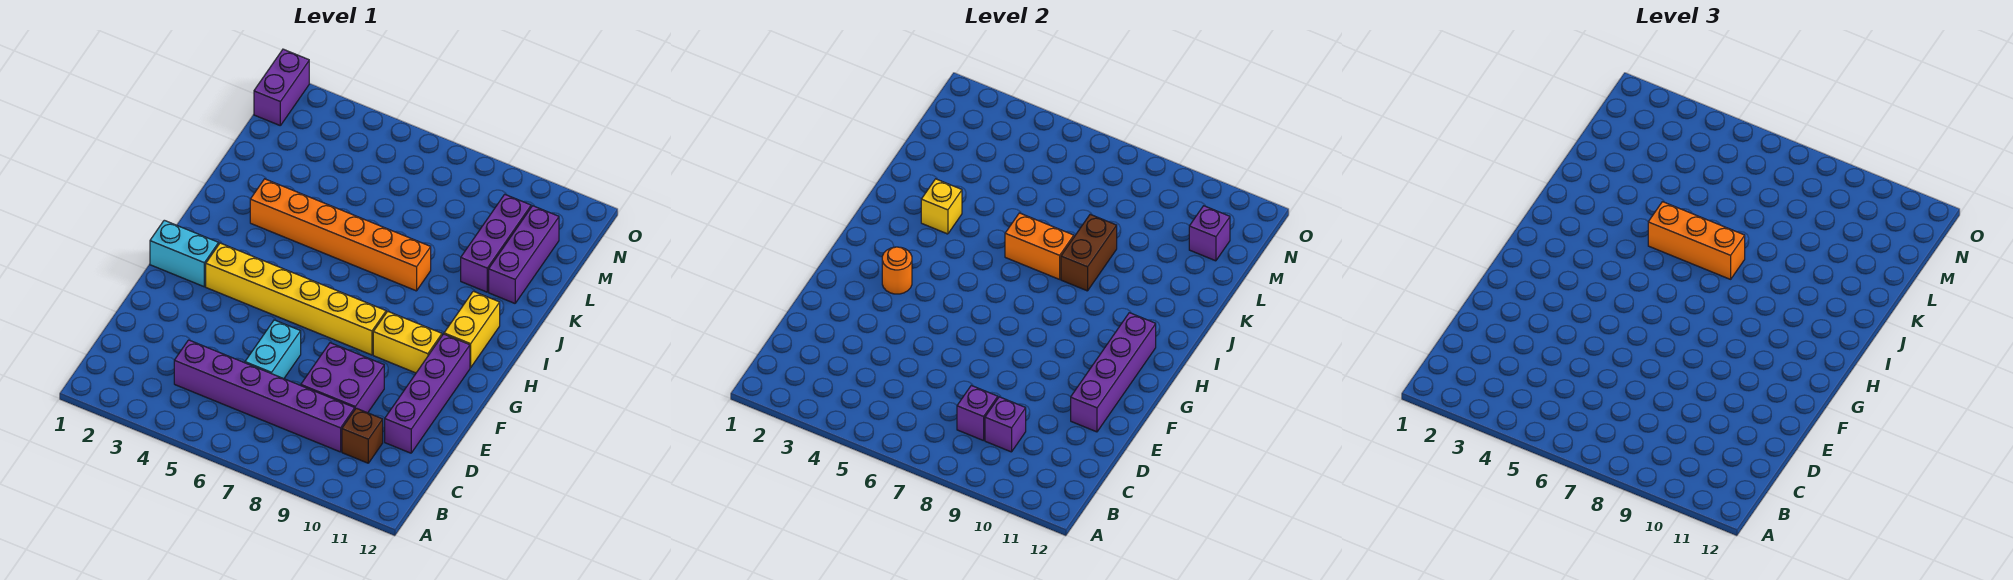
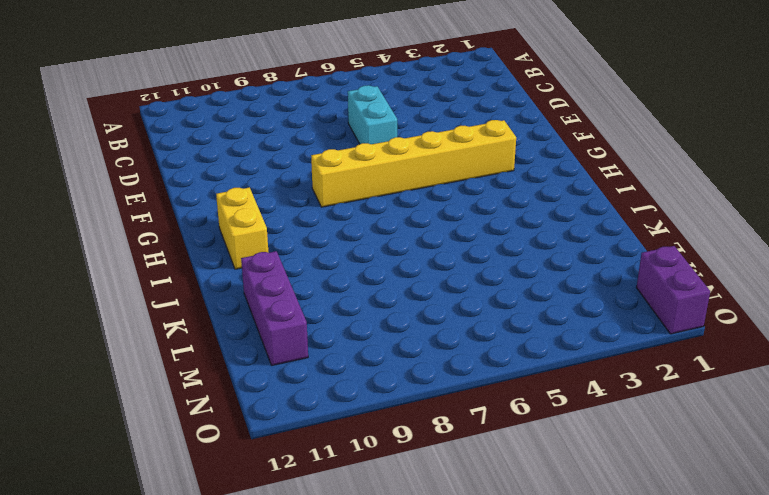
none -> purple brick C4:C9 level 1
none -> brown brick C10 level 1
none -> purple brick D8:E9 level 1

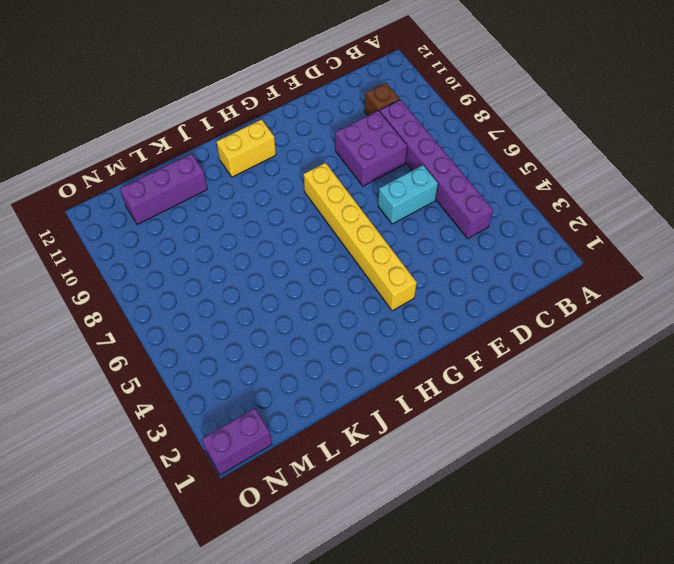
none -> purple brick D11:G11 level 1
none -> cyan brick G1:G2 level 1
none -> yellow brick G9:G10 level 1

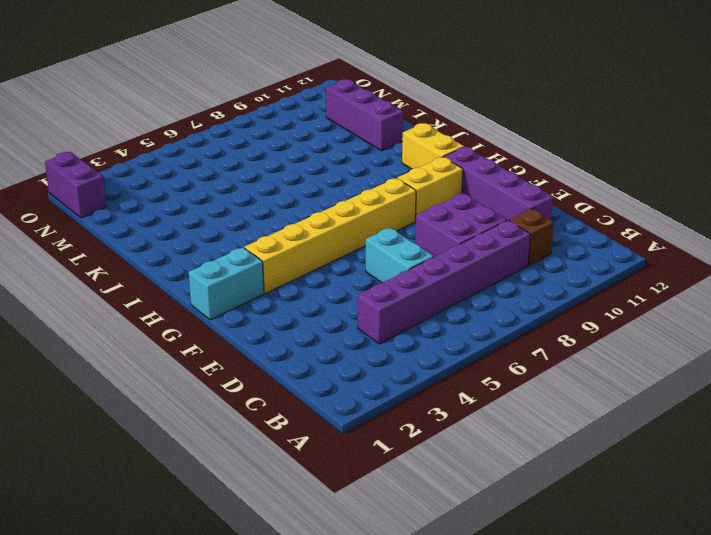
none -> orange brick J3:J8 level 1
none -> purple brick K10:M10 level 1
none -> purple brick C8 level 2

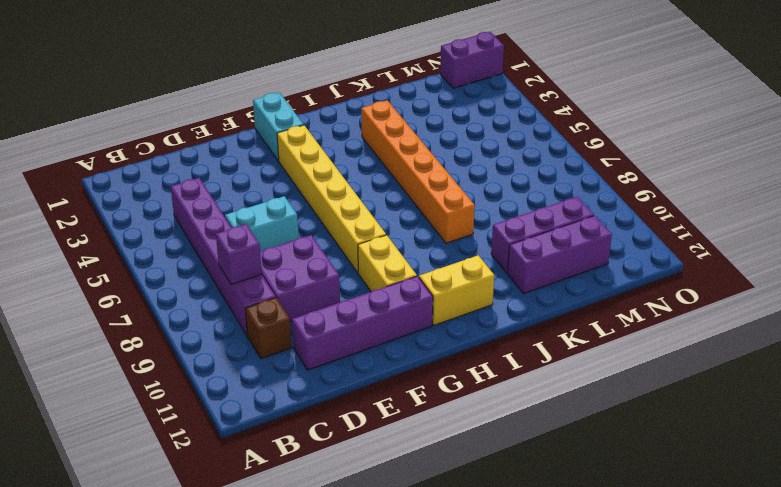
none -> purple brick C9 level 2
none -> purple brick E11:H11 level 2
none -> orange round brick G3 level 2

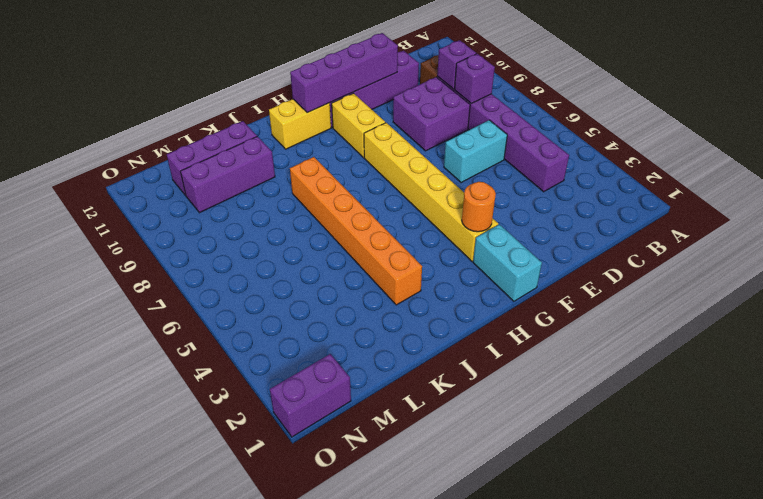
none -> yellow brick J3 level 2
none -> orange brick J6:J7 level 2
none -> brown brick J8:K8 level 2

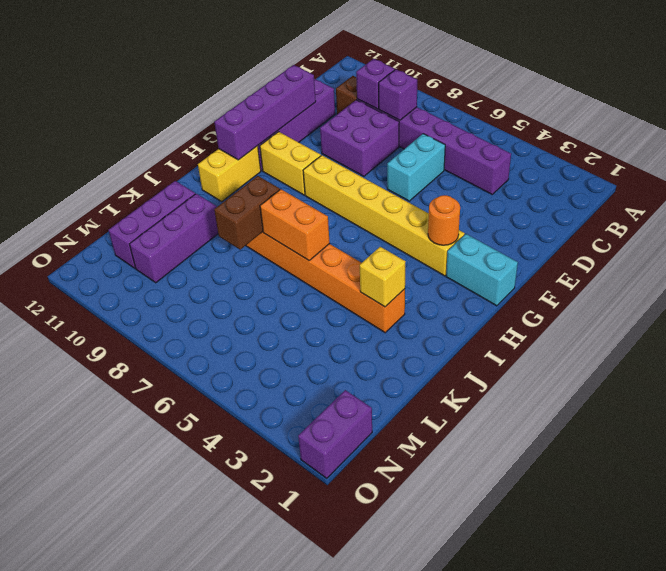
none -> purple brick M11 level 2
none -> orange brick J5:J7 level 3

